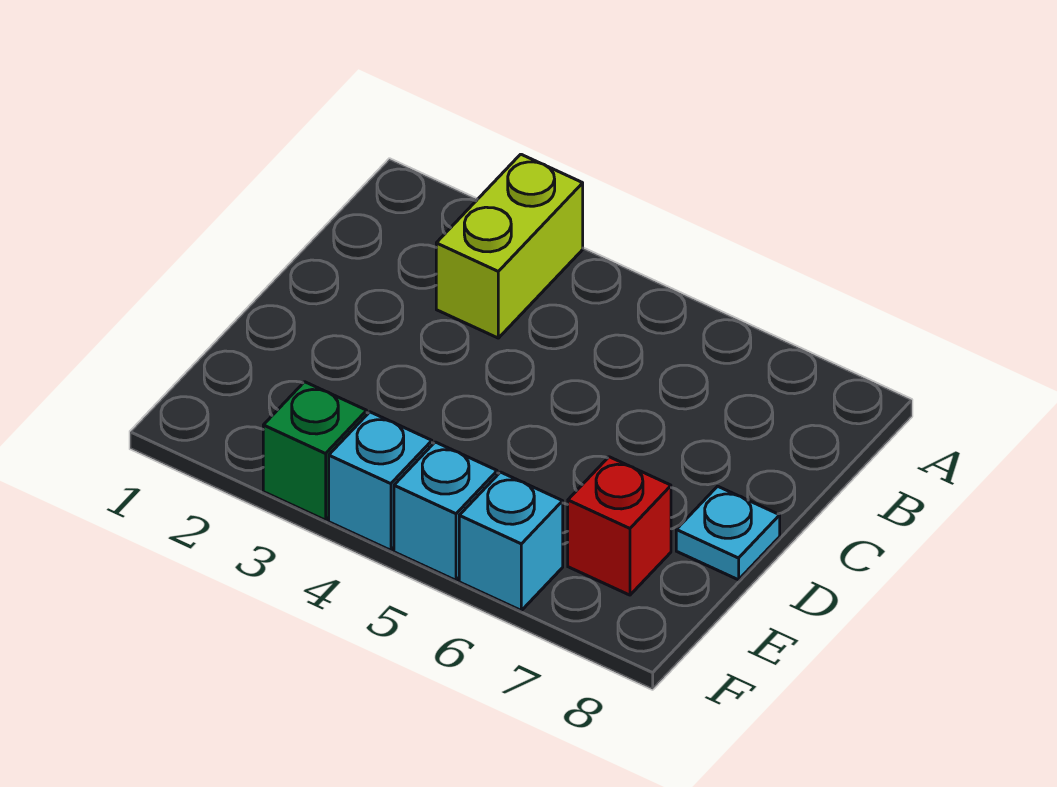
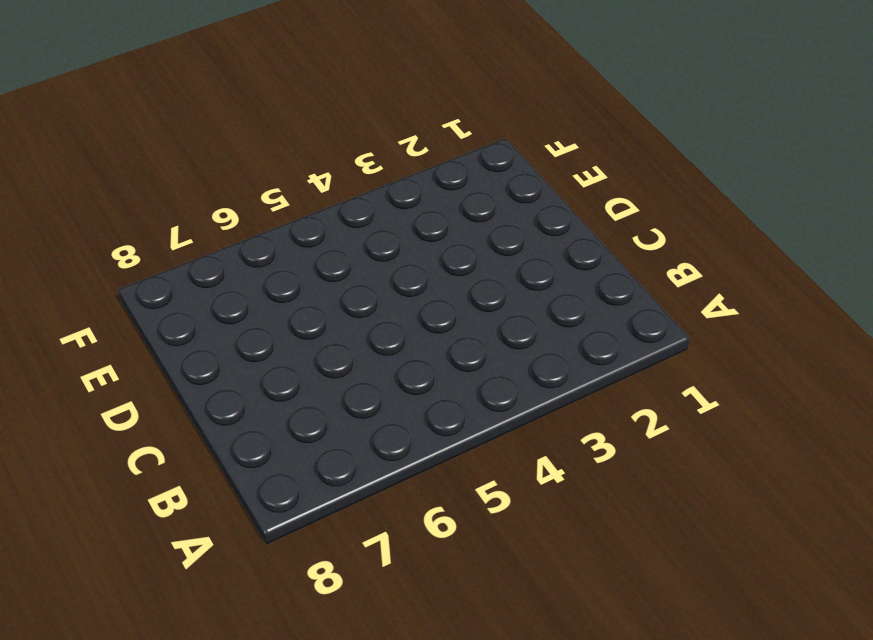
none -> lime brick A3:B3 level 1
none -> cyan plate D8 level 1

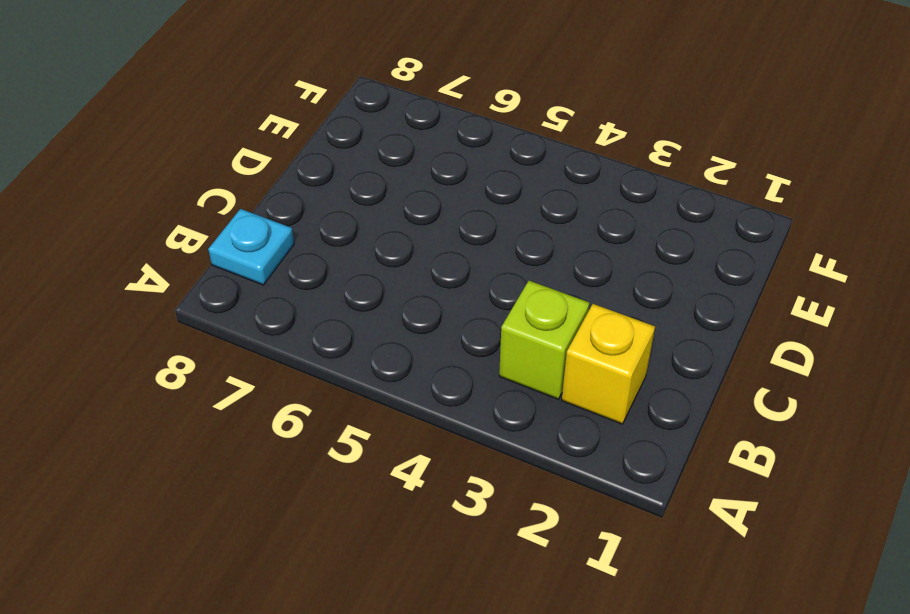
yellow brick B2 level 1 -> none
lime brick B3 level 1 -> lime brick A3:B3 level 1
cyan plate B8 level 1 -> cyan plate D8 level 1
none -> red brick E7 level 1
none -> green brick F3 level 1

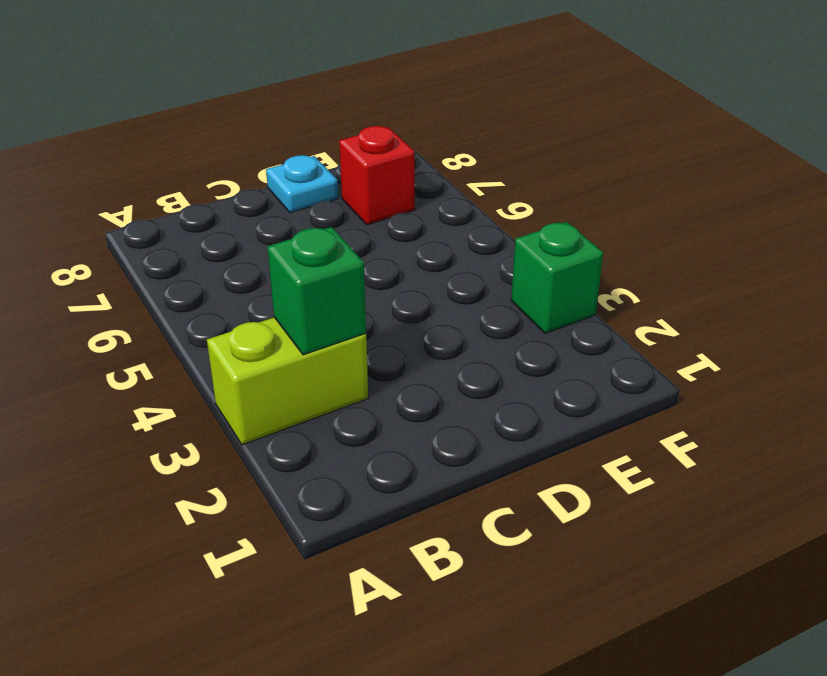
green brick B3 level 2 -> none
none -> cyan brick F4 level 1
none -> cyan brick F5 level 1

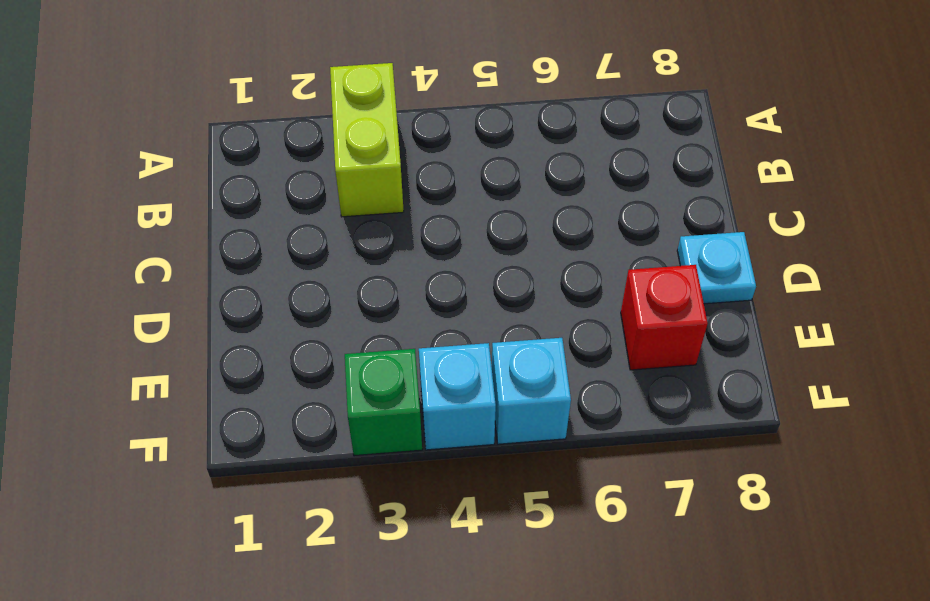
none -> cyan brick F6 level 1

